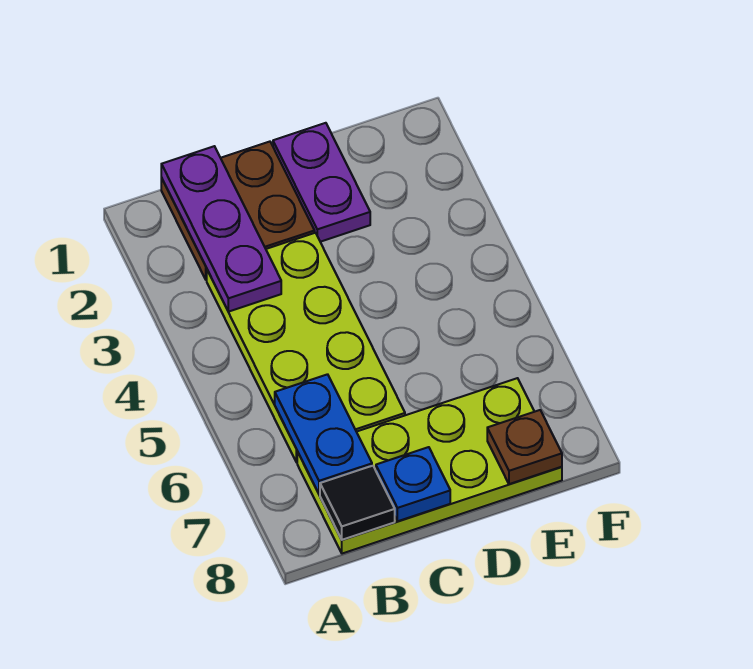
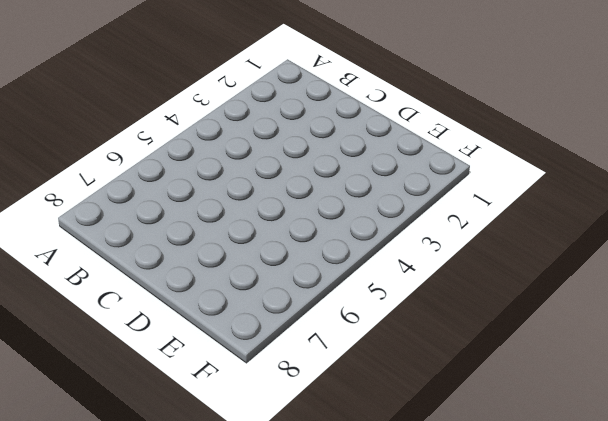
none -> brown plate B1:C2 level 1
none -> lime plate B3:C6 level 1

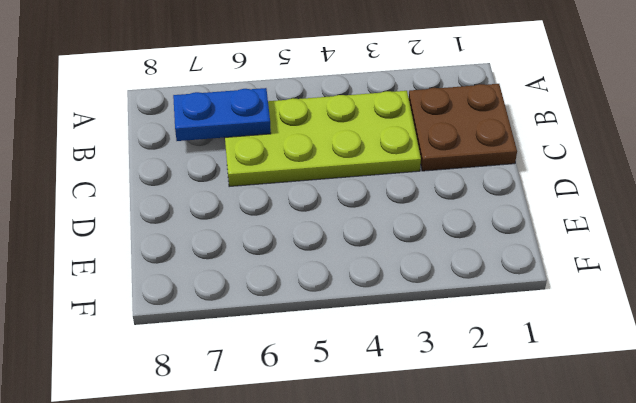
none -> lime plate B7:E8 level 1
none -> purple plate D1:D2 level 1

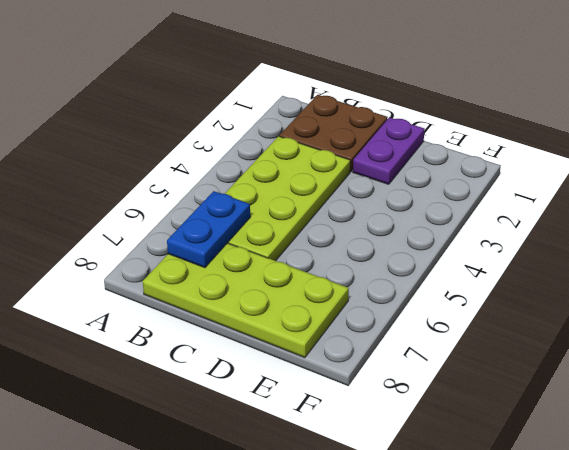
none -> purple plate B1:B3 level 2
none -> black tile B8 level 2

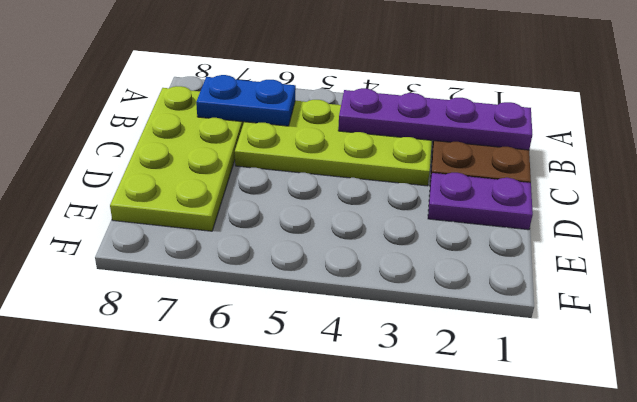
purple plate B1:B4 level 2 -> purple plate B1:B3 level 2
none -> black tile B8 level 2
none -> blue plate C8 level 2

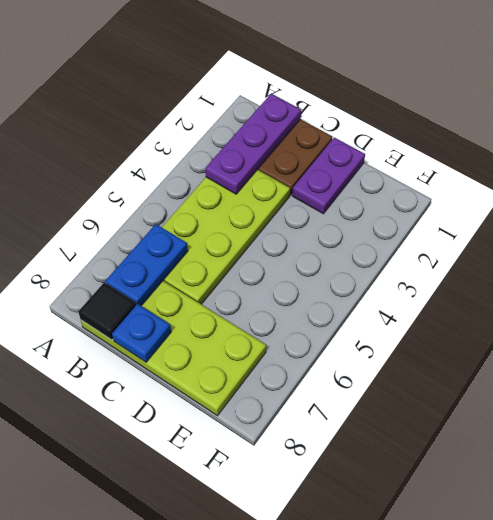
none -> brown plate E8 level 2

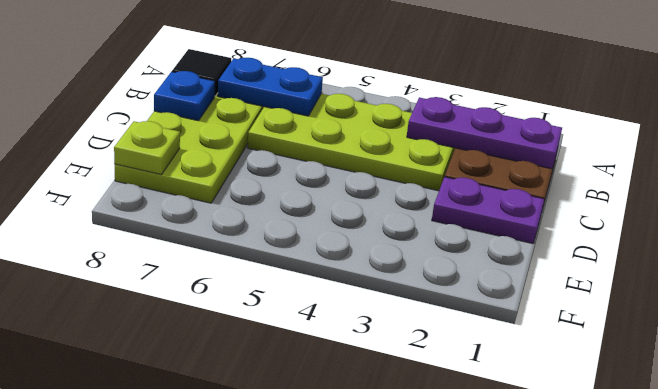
lime plate E8 level 2 -> brown plate E8 level 2

